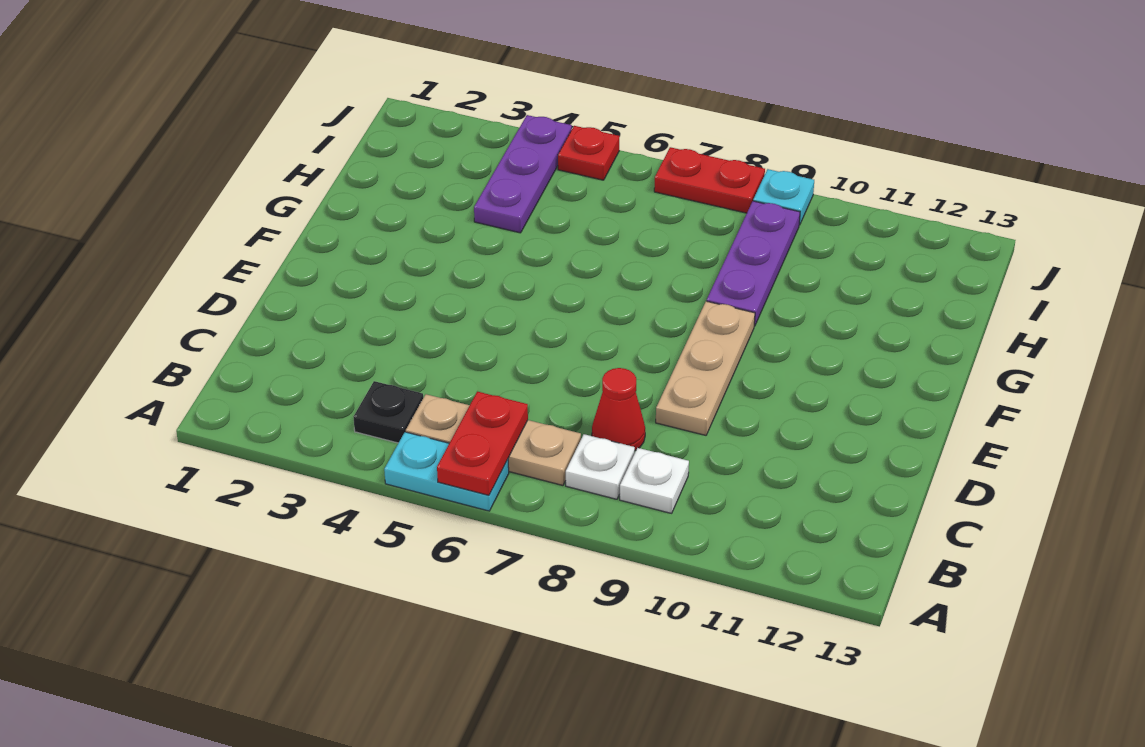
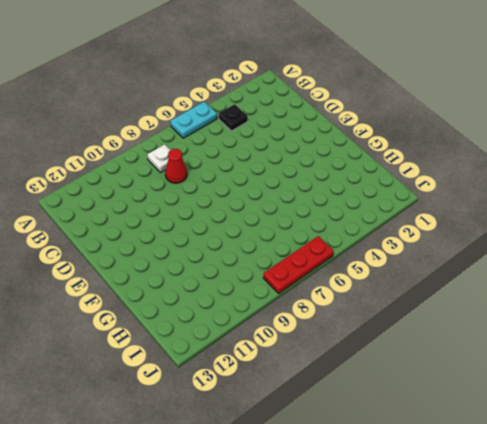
red plate J6:J8 level 1 -> red plate J7:J8 level 1
none -> tan plate B5:B7 level 1
none -> white plate B9 level 1
none -> tan plate D9:F9 level 1

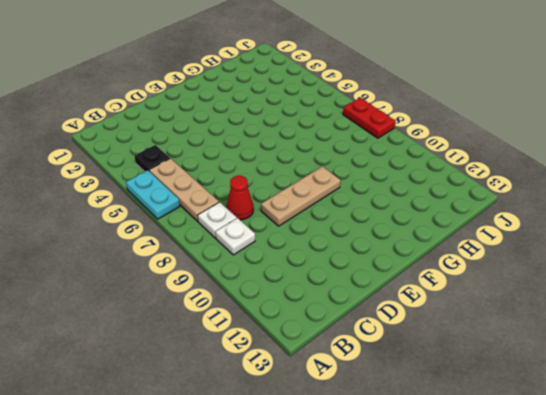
none -> purple plate G9:I9 level 1
none -> purple plate H4:J4 level 1
none -> red plate J5 level 1

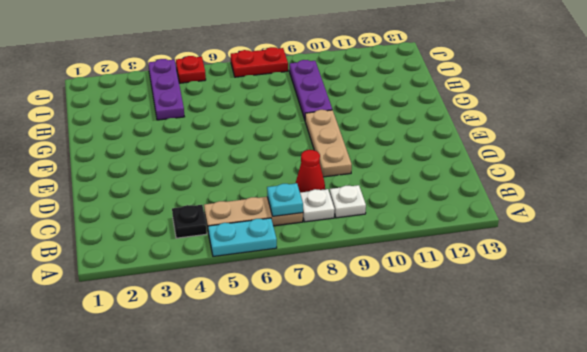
cyan plate B7 level 2 -> cyan plate J9 level 1
none -> red plate A6:B6 level 2

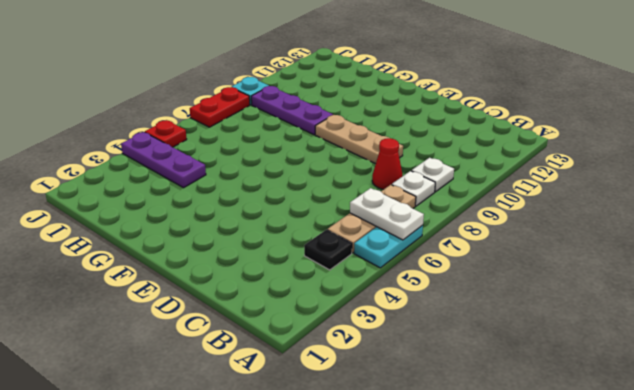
white plate A6:B6 level 2 -> red plate A6:B6 level 2

